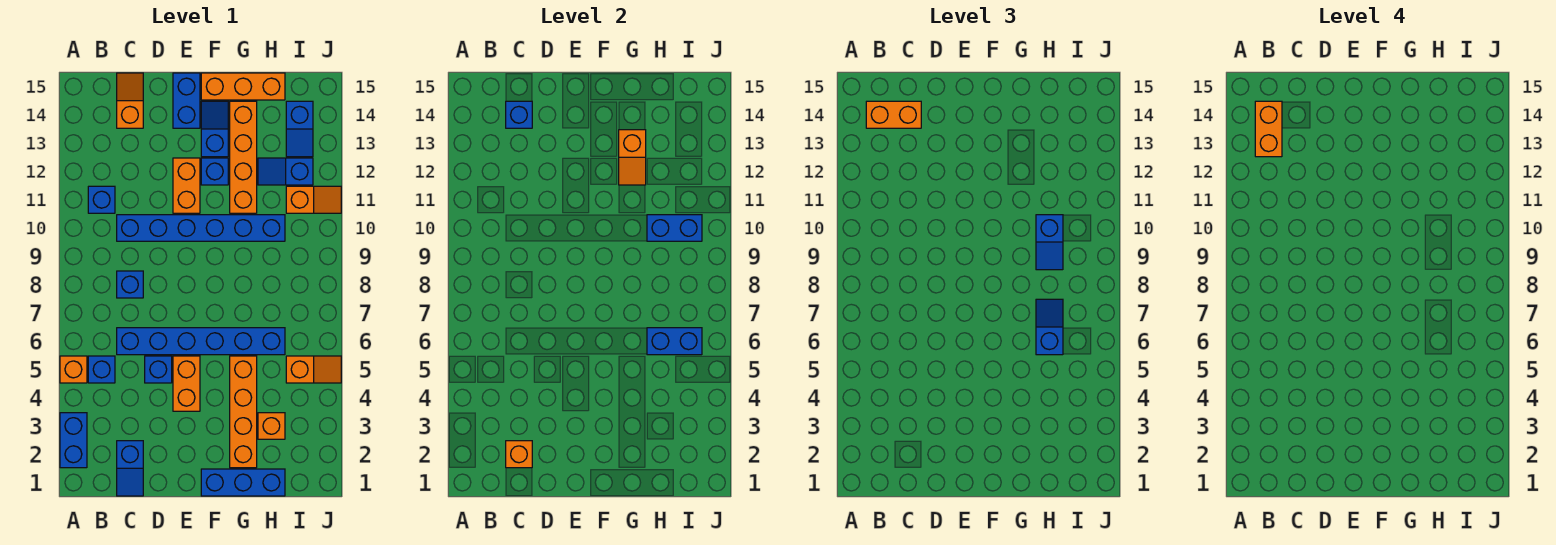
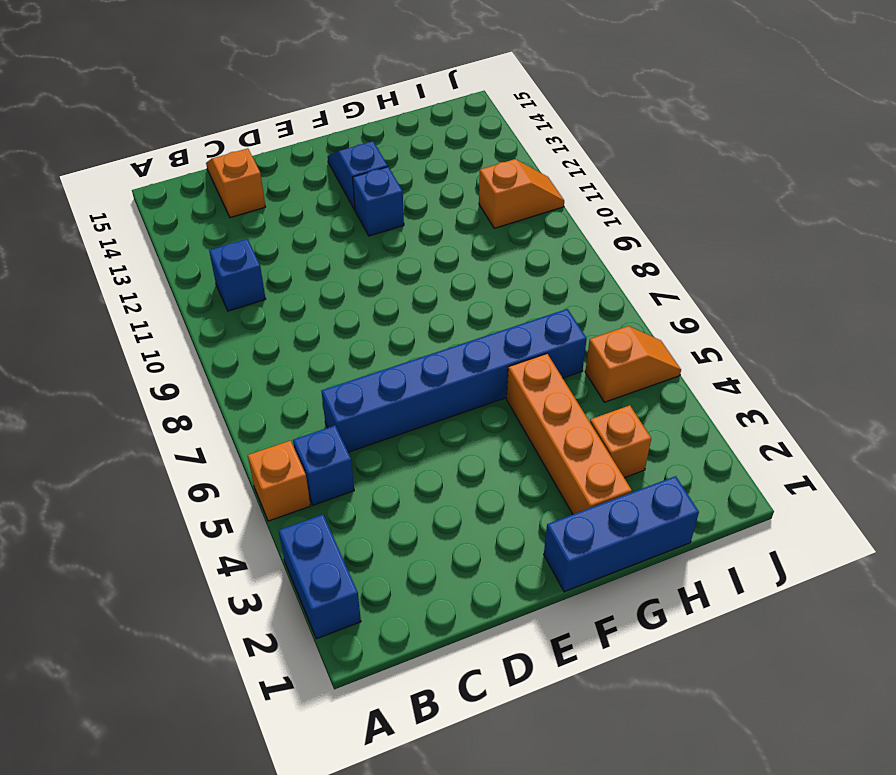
none -> blue slope C1:C2 level 1 top 2
none -> blue brick C8 level 1
none -> blue brick C10:H10 level 1
none -> blue brick D5 level 1

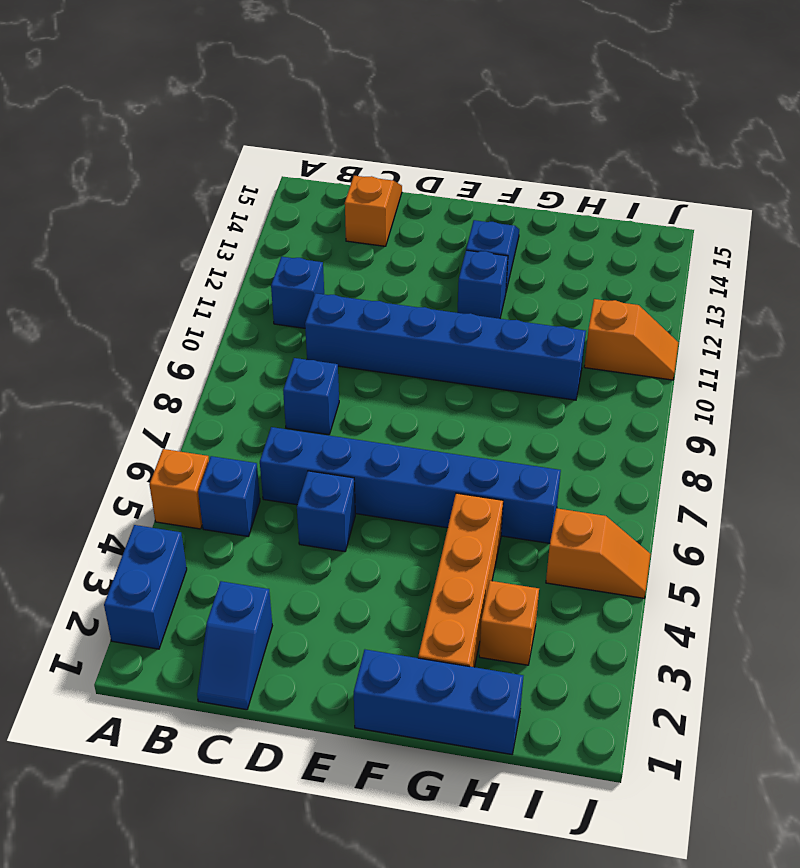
none -> orange brick E4:E5 level 1
none -> orange brick E11:E12 level 1
none -> blue brick E14:E15 level 1
none -> orange brick F15:H15 level 1

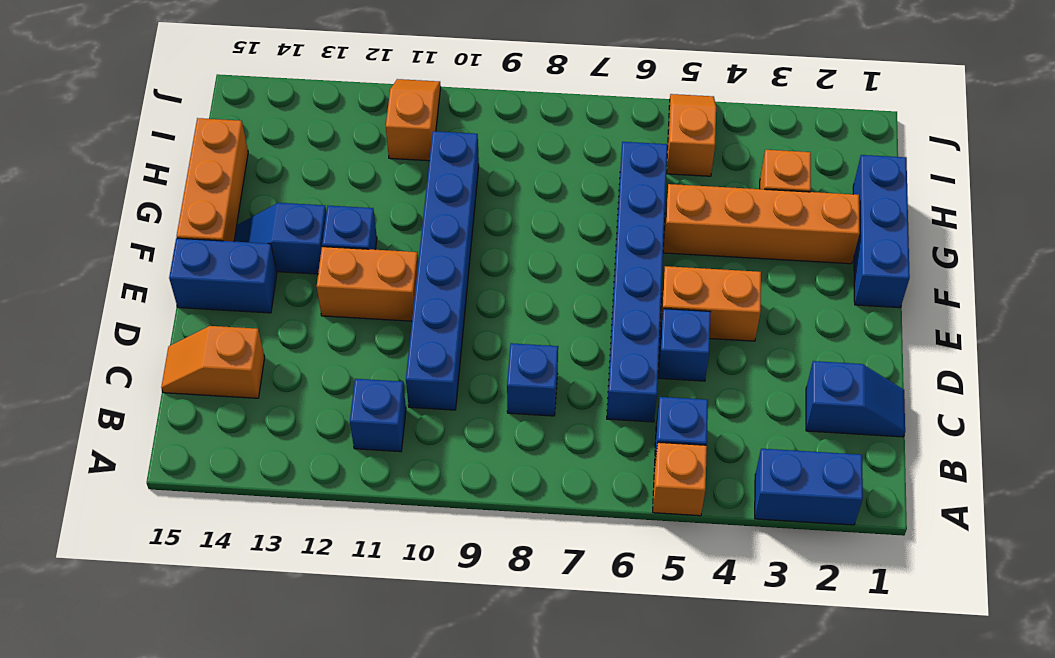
none -> orange brick G11:G14 level 1
none -> blue slope H12:I12 level 1 top I
none -> blue slope I13:I14 level 1 top 14
none -> orange brick C2 level 2

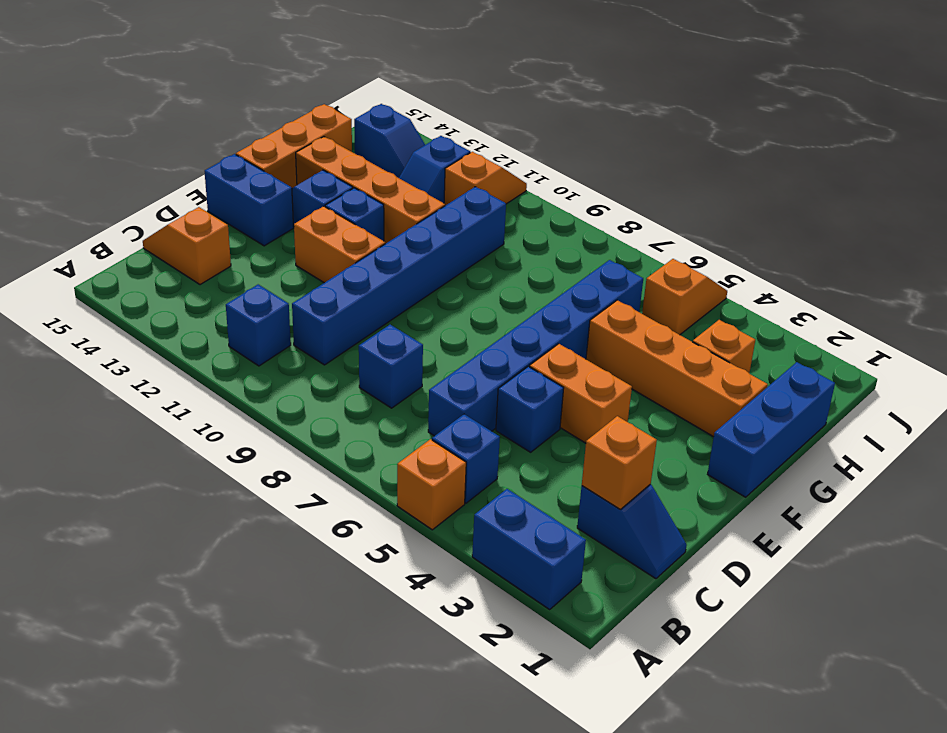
none -> blue brick C14 level 2
none -> orange slope G12:G13 level 2 top 13
none -> blue brick H6:I6 level 2
none -> blue brick H10:I10 level 2

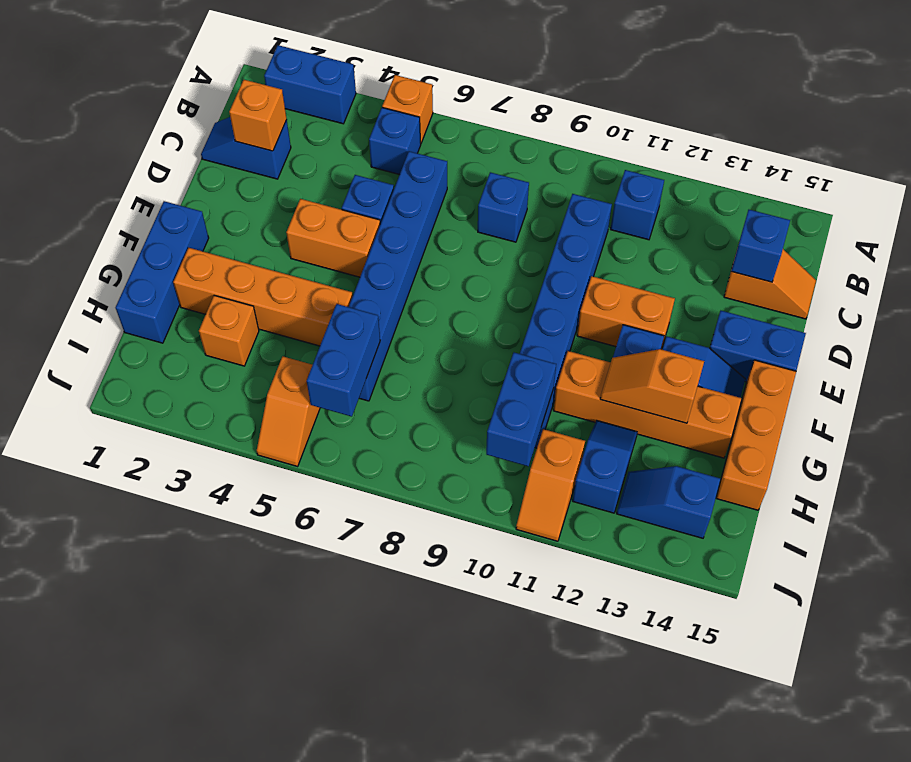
none -> orange brick B14:C14 level 3
none -> blue slope H6:H7 level 3 top 6
none -> blue slope H9:H10 level 3 top 10
none -> orange brick B13:B14 level 4

